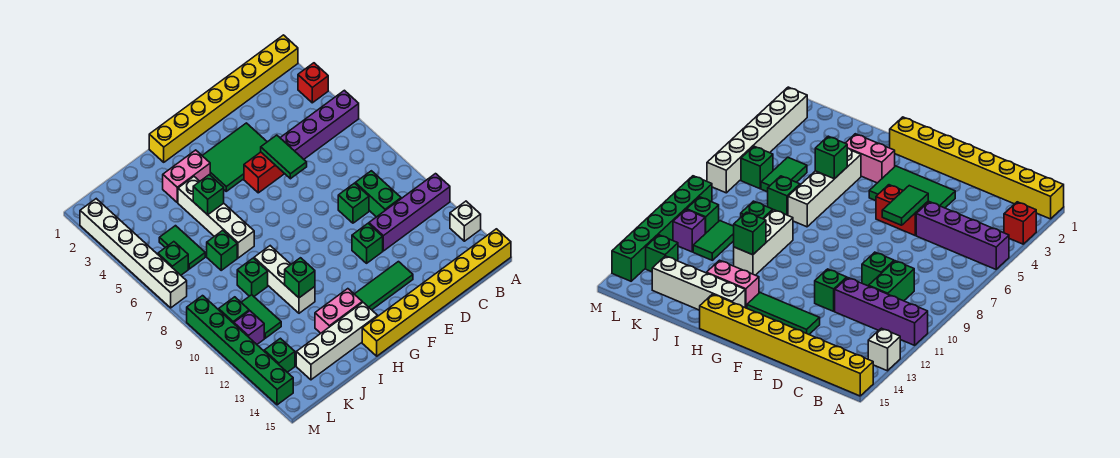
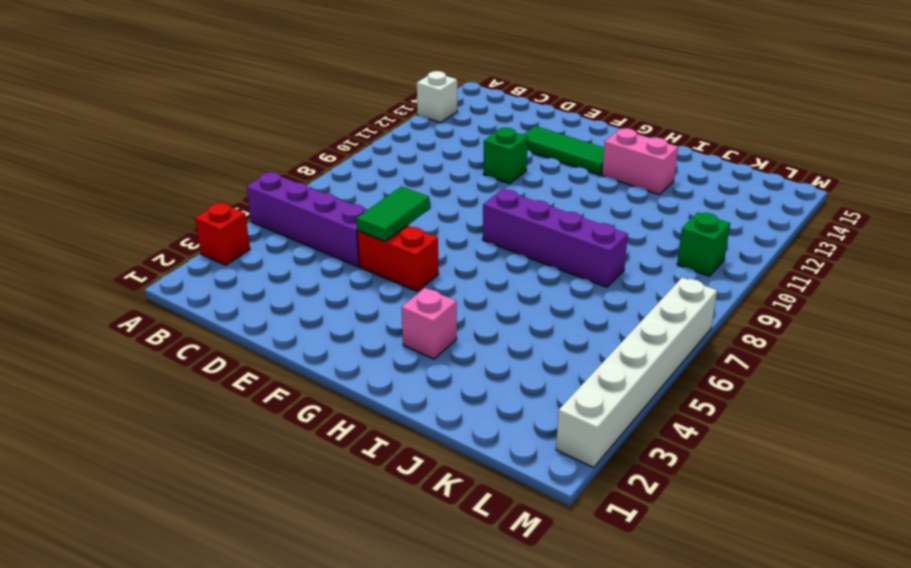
purple brick G8:J8 level 1 -> purple brick A11:D11 level 1
pink brick H3 level 1 -> pink brick H3:I3 level 1
none -> yellow brick A1:H1 level 1
none -> yellow brick A15:H15 level 1
none -> green brick C9:C10 level 1
none -> green brick D9 level 1

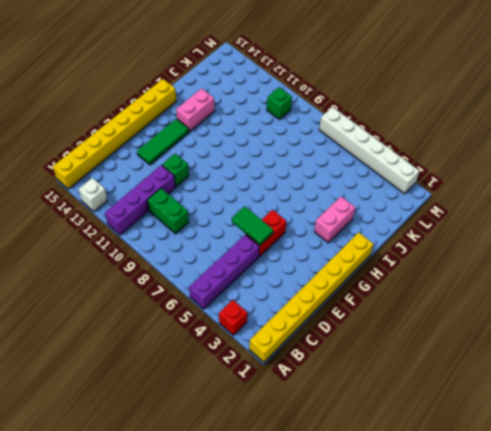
none -> green brick D9 level 1
none -> green tile E3:G4 level 1
none -> white brick H14:K14 level 1
none -> white brick I4:I7 level 1

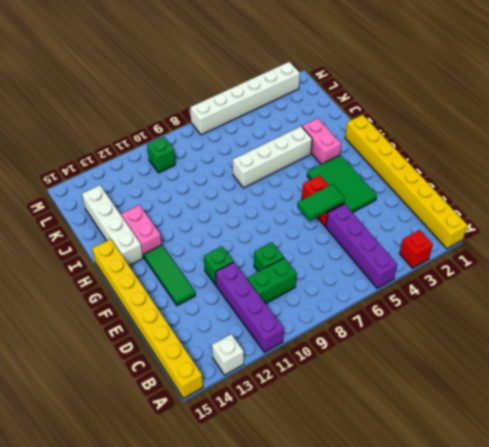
none -> white brick I9:I11 level 1
none -> green brick J7 level 1
none -> green brick J9 level 1
none -> green tile K5:K6 level 1

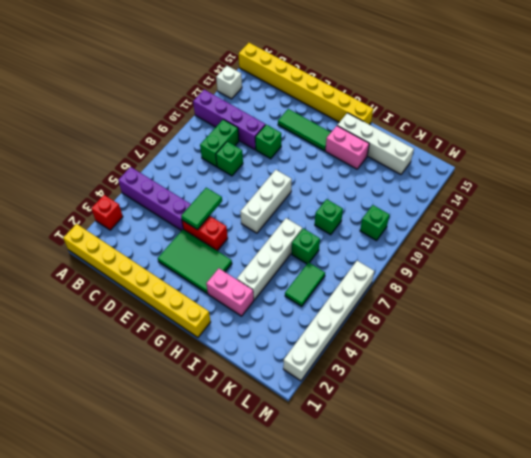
white brick G7:G9 level 1 -> white brick I9:I11 level 1
none -> green tile K10:K11 level 1
none -> green brick L6 level 1
none -> purple brick L11 level 1
none -> green brick L13 level 1

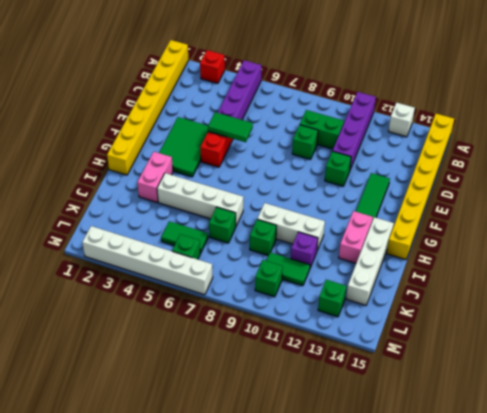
purple brick J11 level 1 -> purple brick L11 level 1
none -> green brick M9:M14 level 1
none -> green brick I5 level 2
none -> green brick I11 level 2

